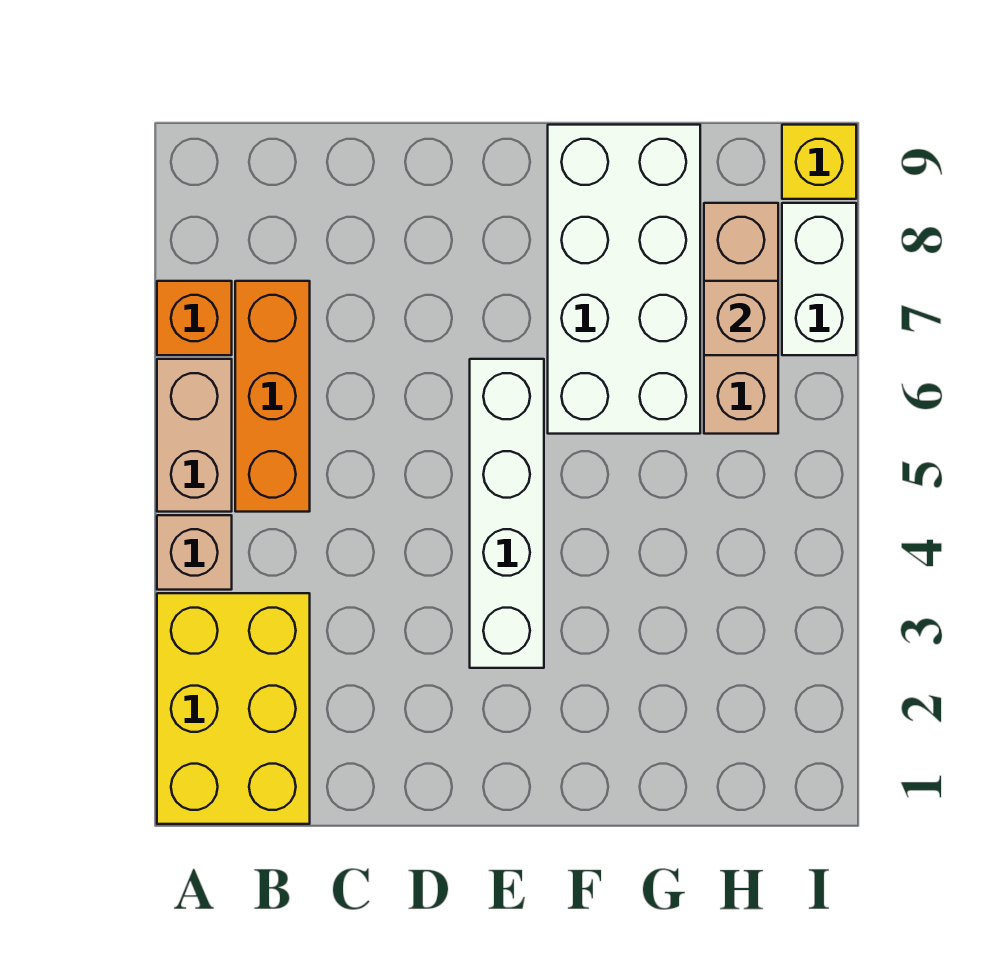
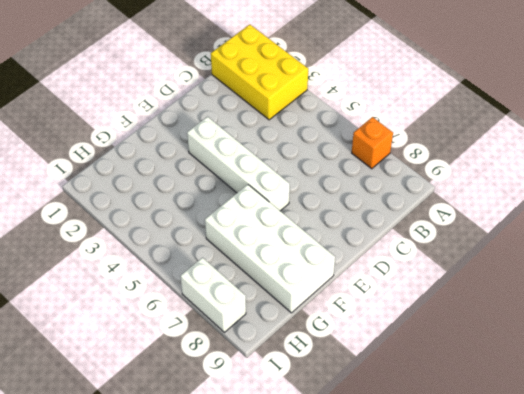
none -> tan brick A4 level 1
none -> tan brick A5:A6 level 1

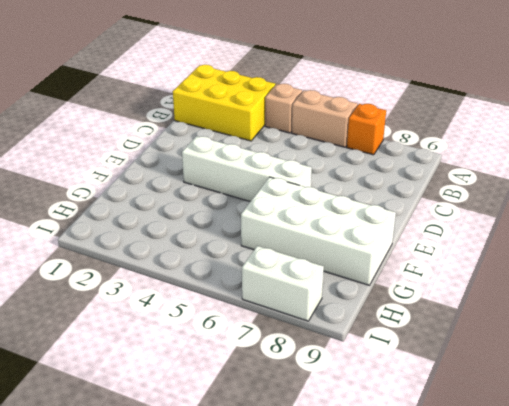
none -> orange brick B5:B7 level 1
none -> tan brick H6:H8 level 1

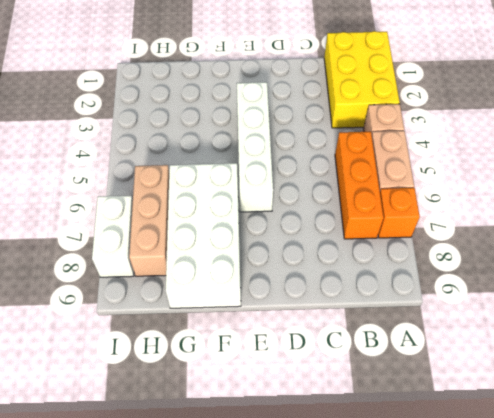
none -> yellow brick I9 level 1
none -> tan brick H7 level 2

